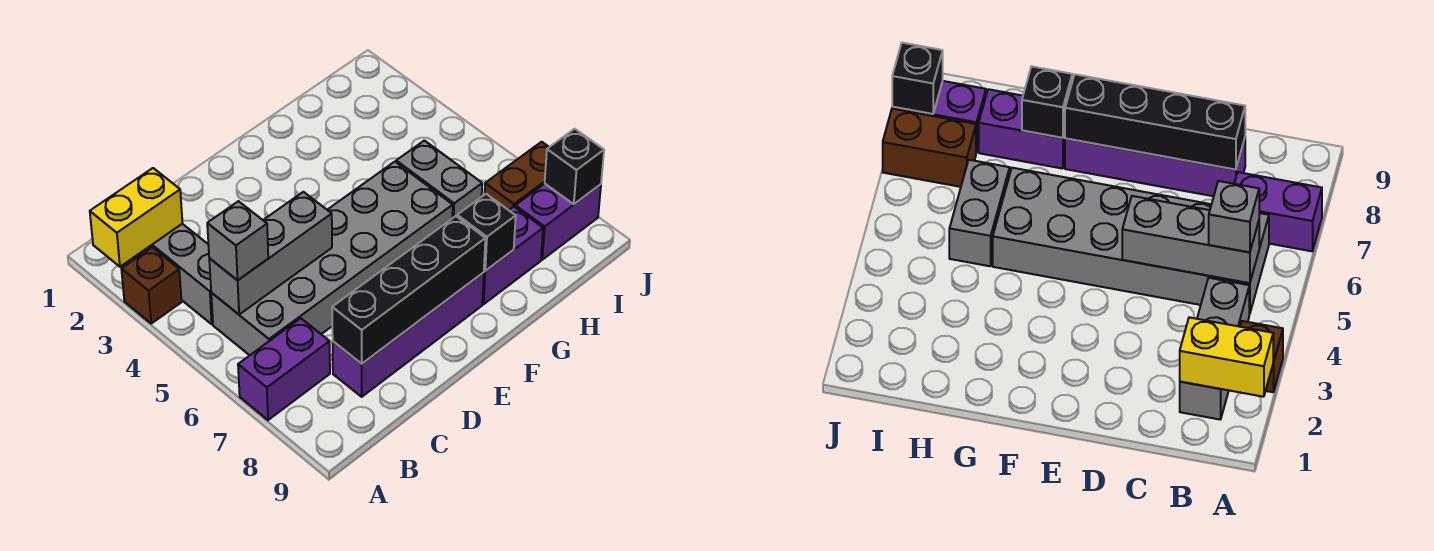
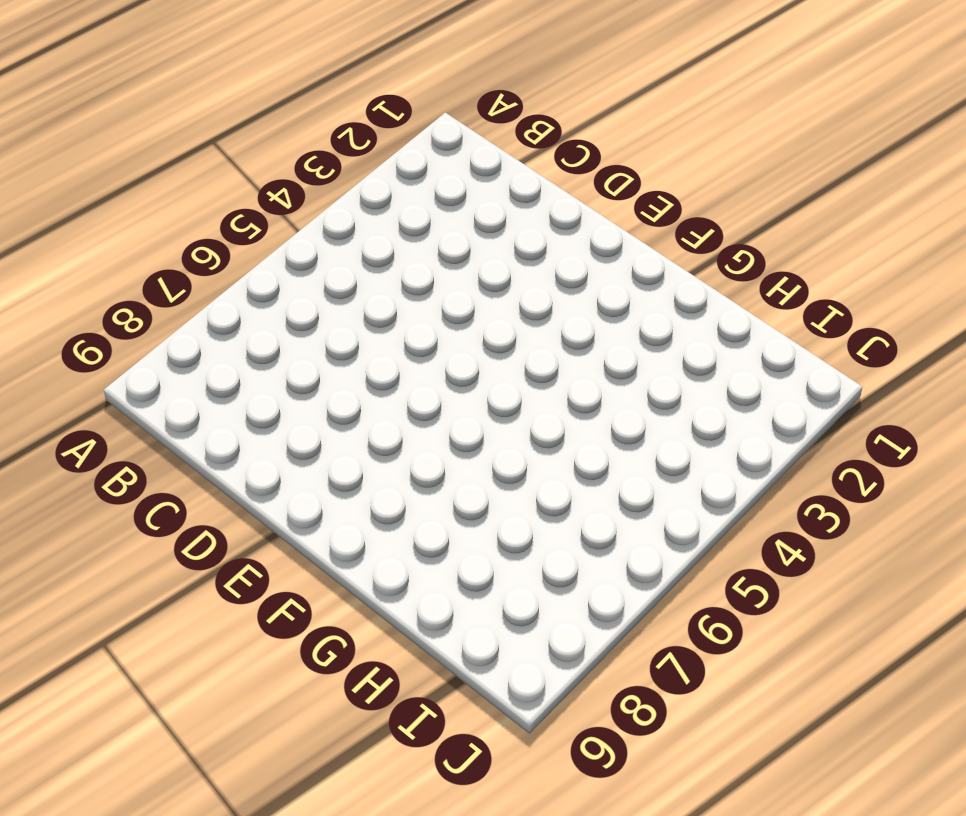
none -> brown brick A3 level 1
none -> purple brick A7:B7 level 1
none -> grey brick B2:B4 level 1

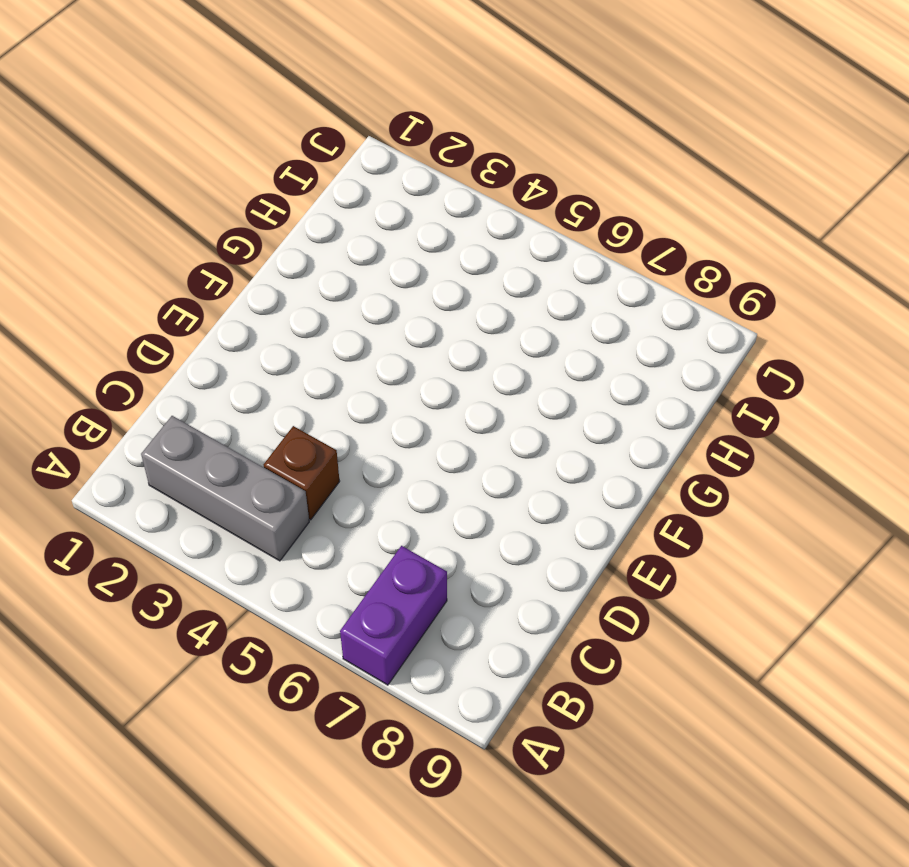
brown brick C4 level 1 -> brown brick A3 level 1
none -> grey brick B5:G6 level 1
none -> purple brick C8:F8 level 1
none -> purple brick G8:H8 level 1

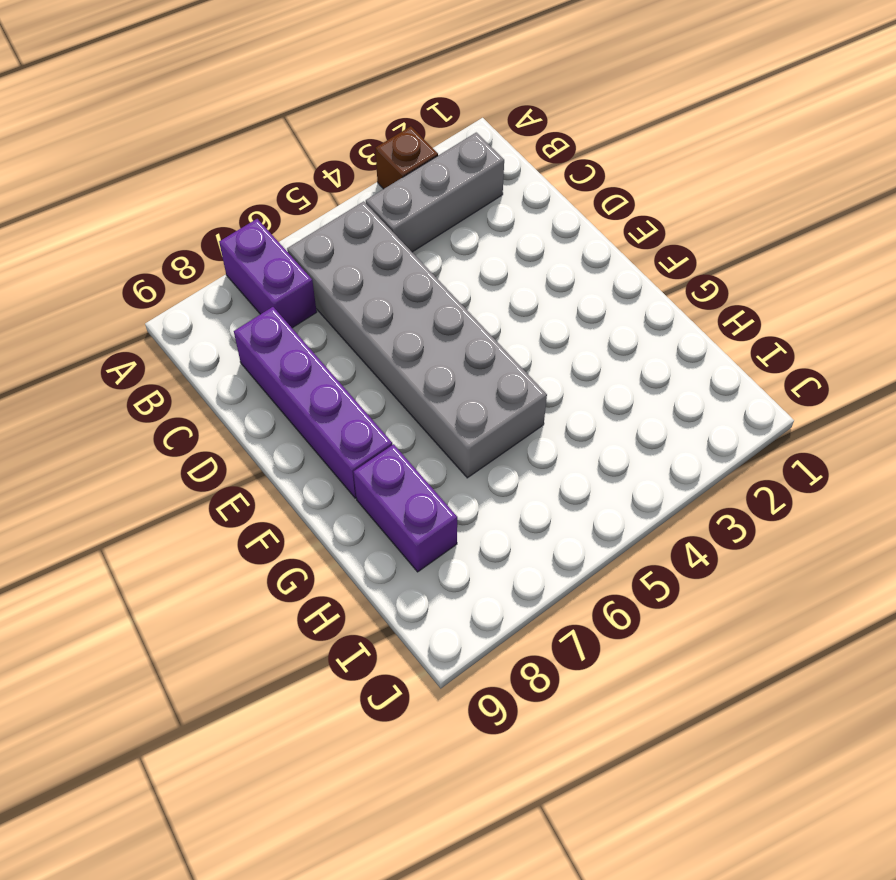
none -> grey brick H5:H6 level 1
none -> brown brick I7:J7 level 1
none -> purple brick I8:J8 level 1

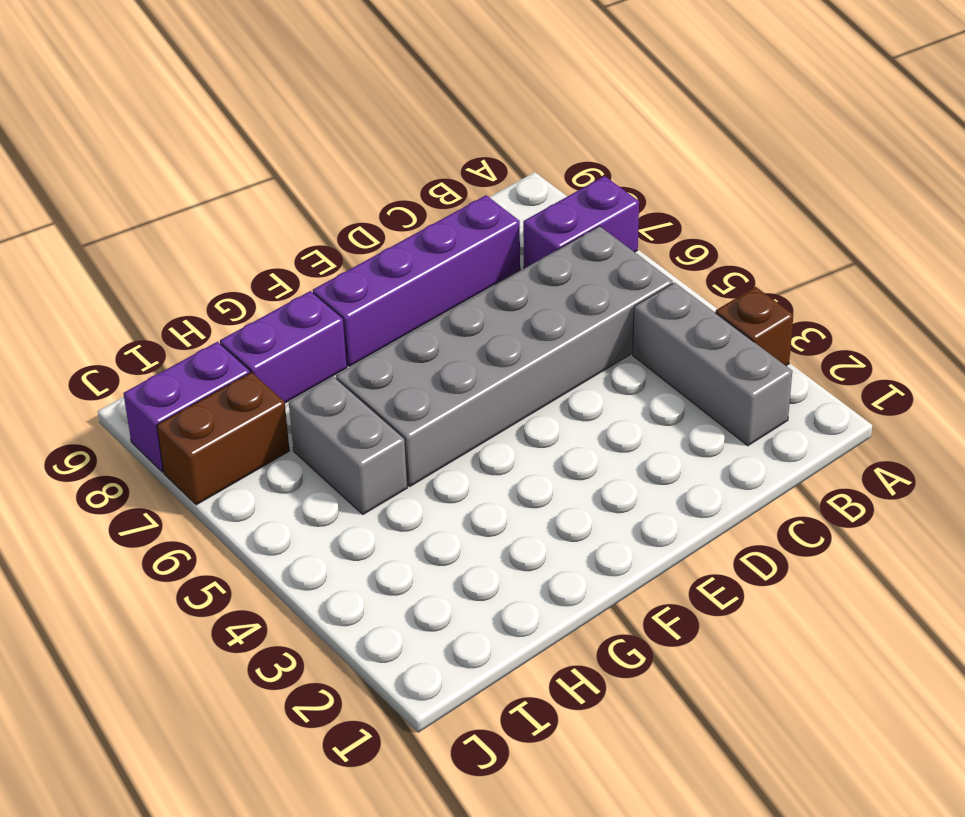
none -> yellow brick A2:B2 level 2
none -> grey brick B5:D5 level 2
none -> black brick C8:F8 level 2

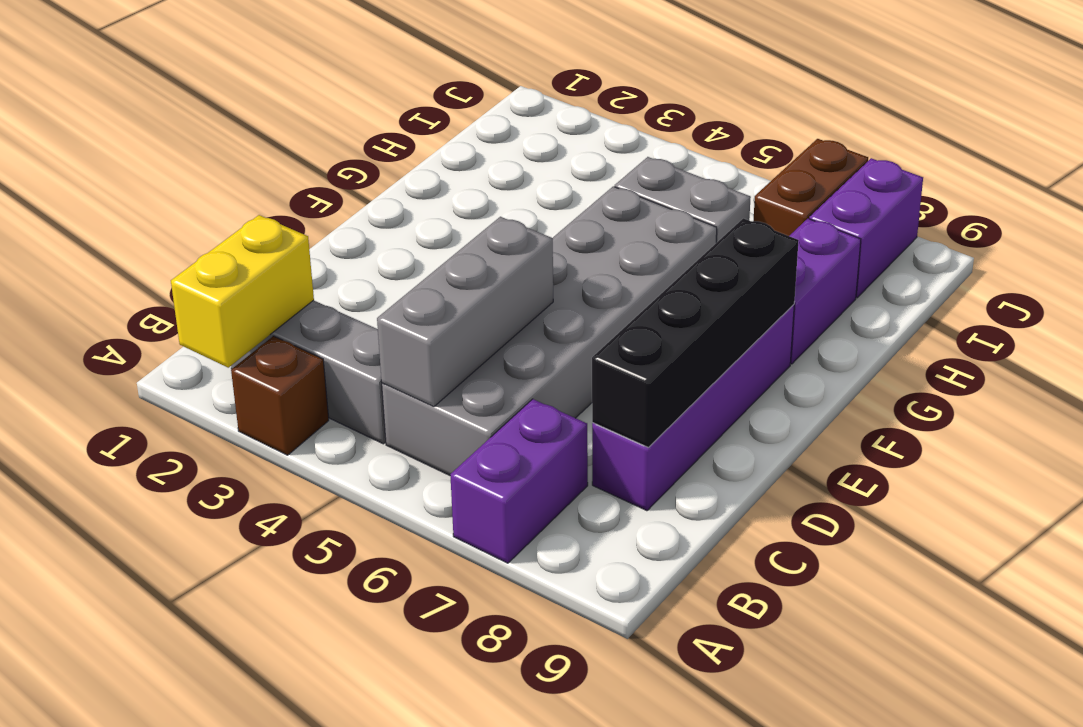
none -> black brick G8 level 2
none -> black brick J8 level 2
none -> grey brick B5 level 3

